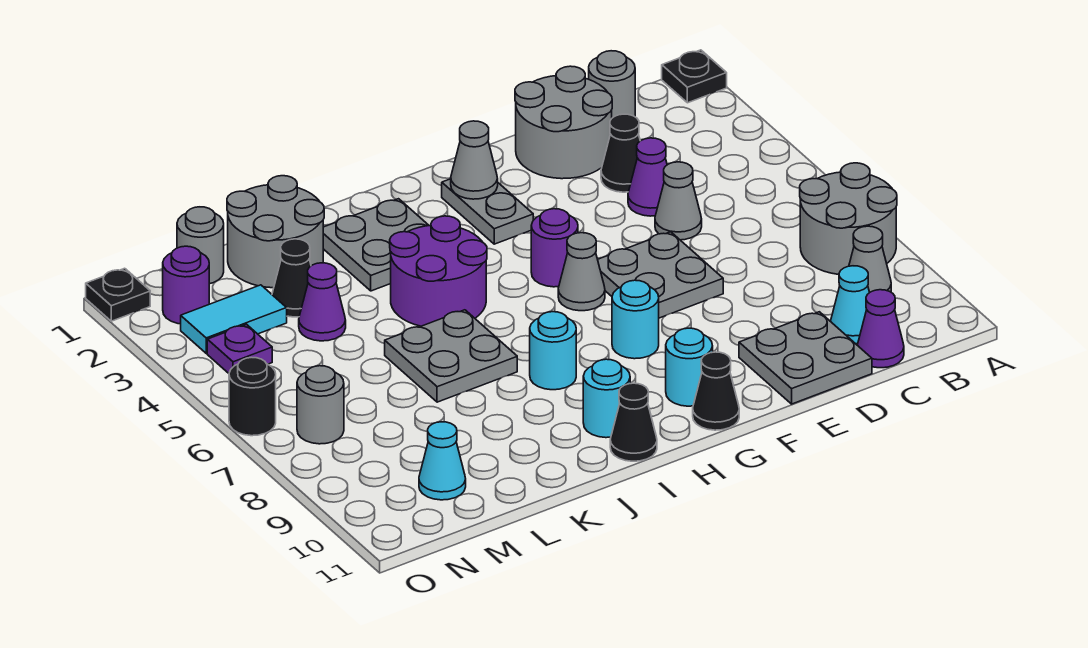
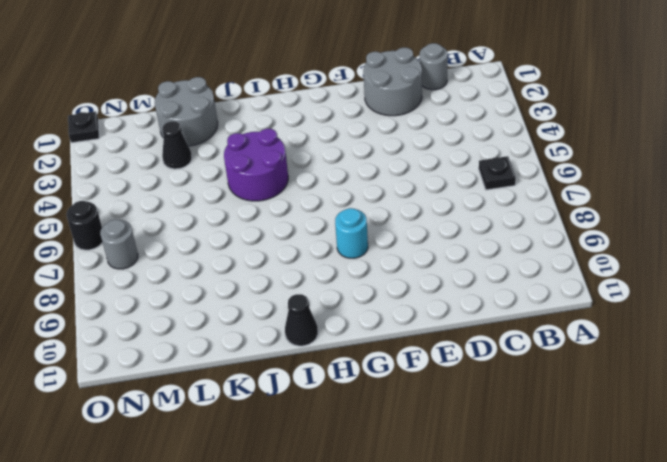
black plate B6 level 1 -> black plate A1 level 1
none -> grey round brick A7:B8 level 1
none -> grey cone B9 level 1
none -> cyan cone C10 level 1
none -> purple cone C11 level 1

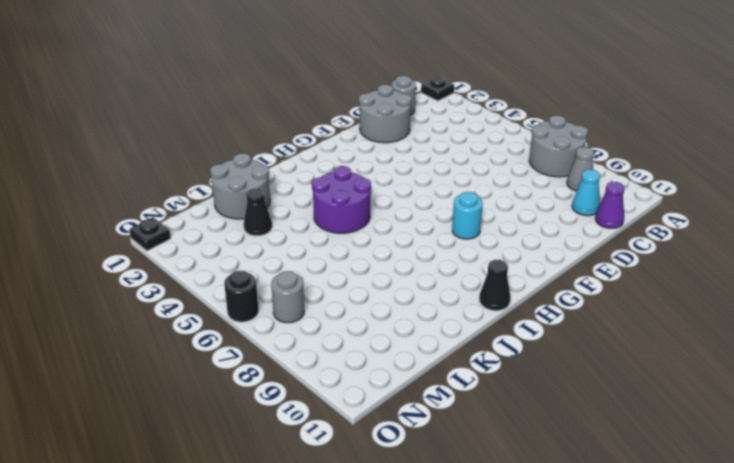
none -> black cone D3 level 1
none -> purple cone D4 level 1
none -> grey cone D5 level 1
none -> grey plate D10:E11 level 1

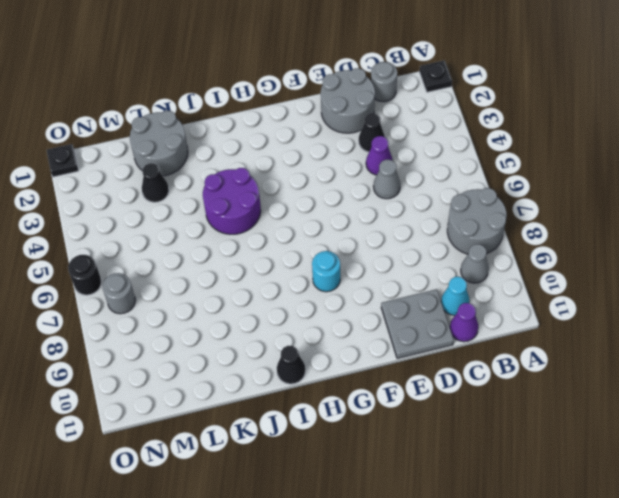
none -> grey plate E6:F7 level 1
none -> grey plate G2:G3 level 1
none -> purple round brick G5 level 1
none -> grey cone G6 level 1

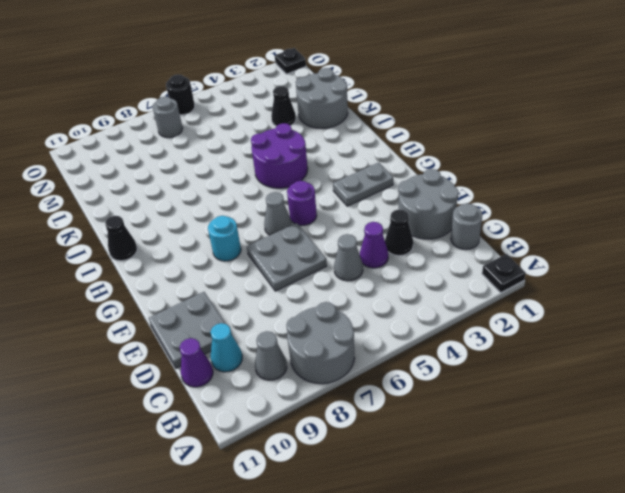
none -> cyan round brick G10 level 1
none -> black cone G11 level 1
none -> grey plate I2:J3 level 1
none -> cyan round brick I8 level 1

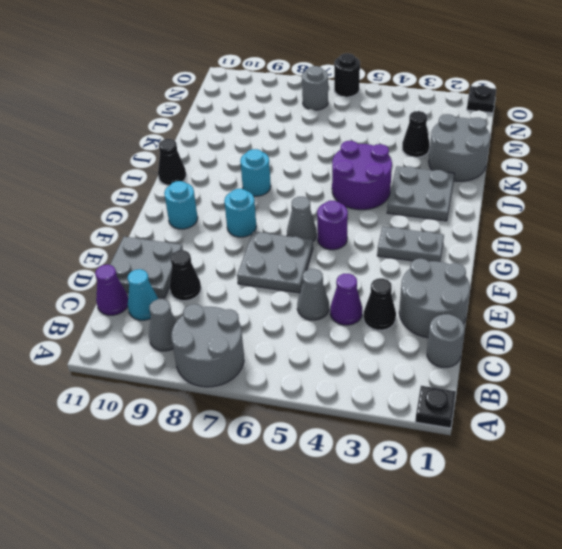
black cone D9 level 1 -> black cone G11 level 1
none -> cyan round brick I10 level 1
none -> grey plate J6:K7 level 1
none -> purple cone L4 level 1
none -> grey round brick M1 level 1

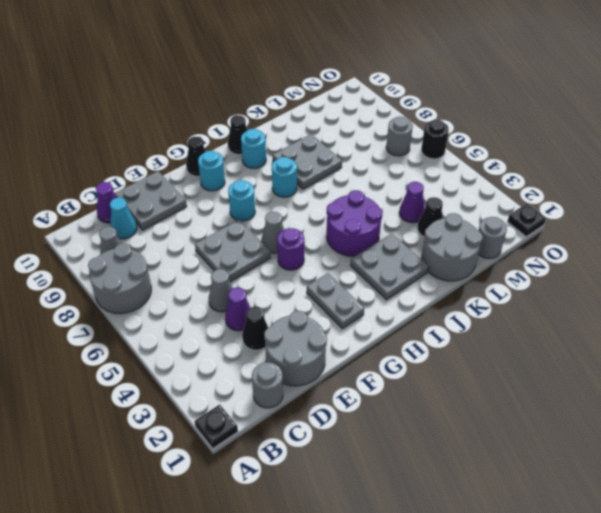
grey plate J8:K9 level 1 -> grey plate J6:K7 level 1
none -> cyan tile M3:N3 level 1
none -> cyan cone M10 level 1
none -> purple round brick N2 level 1
none -> purple plate N4 level 1

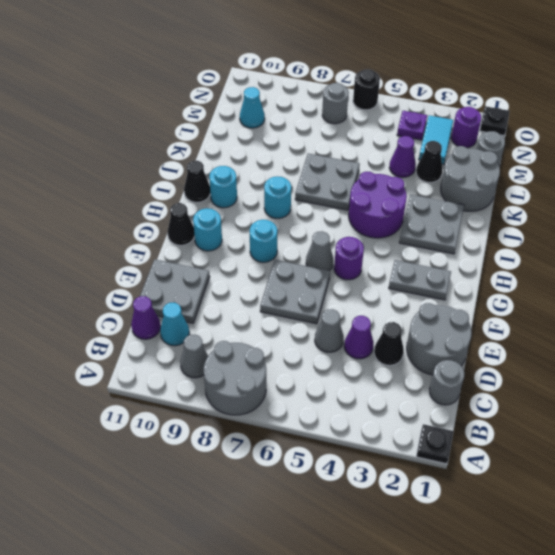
none -> grey cone G2 level 2

